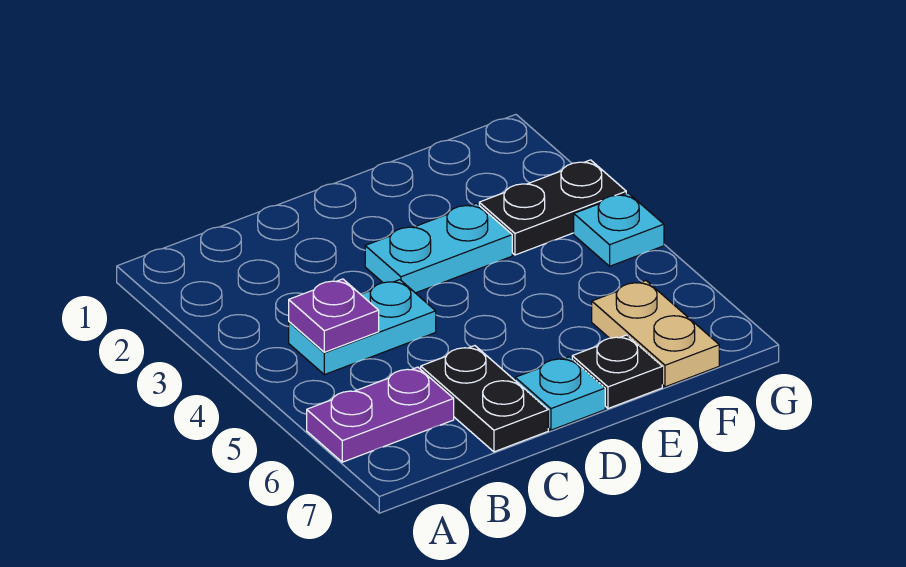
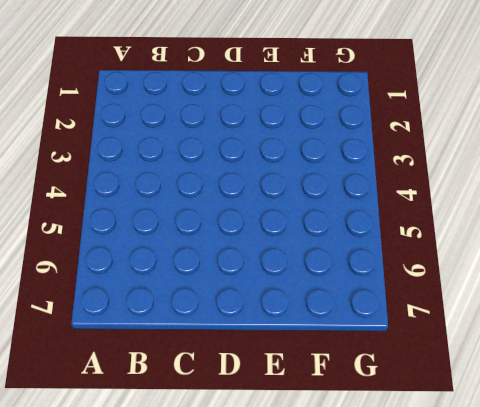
none -> purple plate A6:B6 level 1
none -> cyan plate B4:C4 level 1

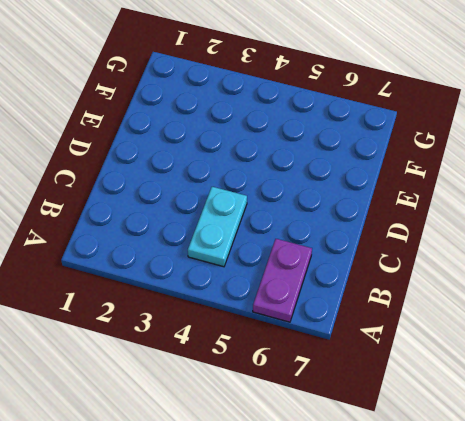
none -> black plate C6:C7 level 1
none -> cyan plate D3:E3 level 1

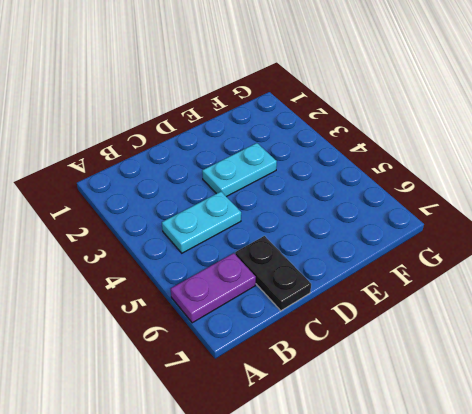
none -> cyan plate D7 level 1
none -> black plate E7 level 1

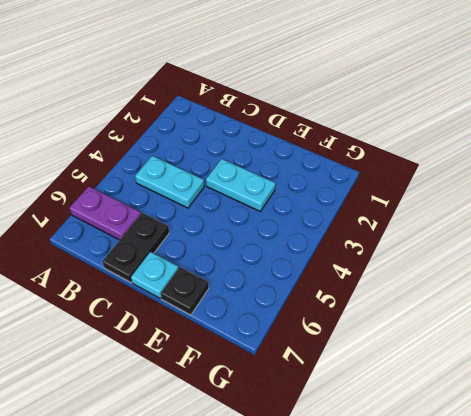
none -> black plate F3:G3 level 1
none -> tan plate F6:F7 level 1

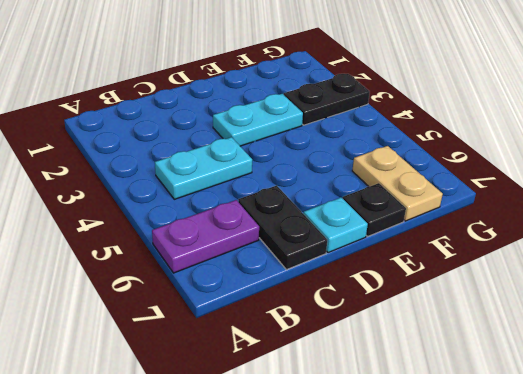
none -> cyan plate G4 level 1
none -> purple plate B4 level 2

